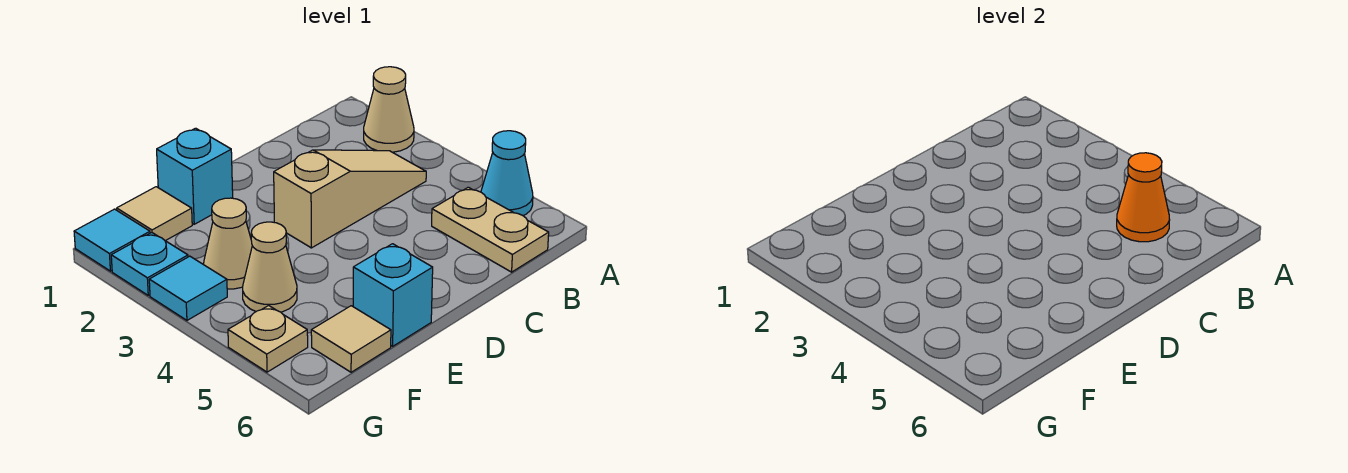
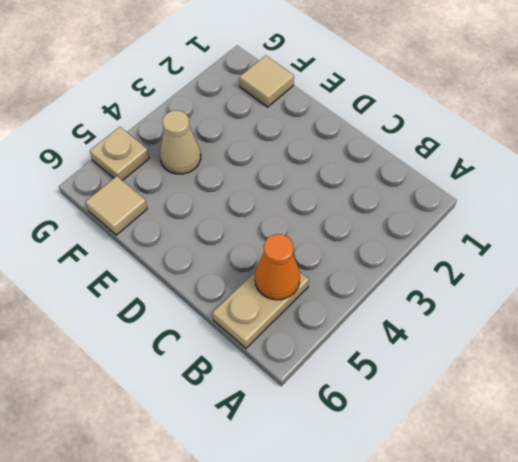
none -> tan cone A2 level 1
none -> cyan cone A5 level 1
none -> tan slope B3:D3 level 1 top D

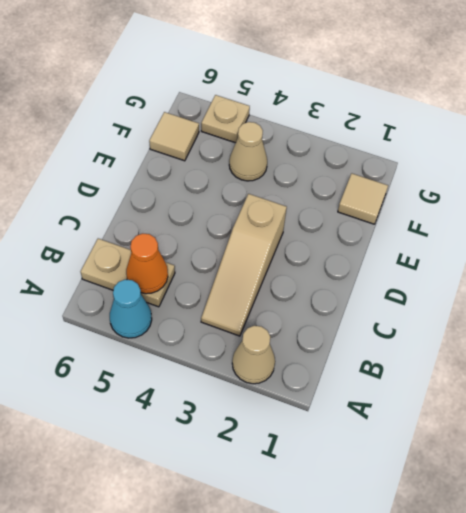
none -> cyan brick E1 level 1
none -> cyan brick E6 level 1
none -> tan cone F3 level 1

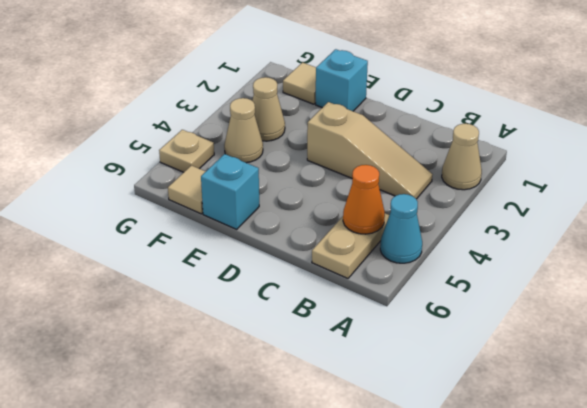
none -> cyan tile G1 level 1
none -> cyan plate G2 level 1
none -> cyan tile G3 level 1

